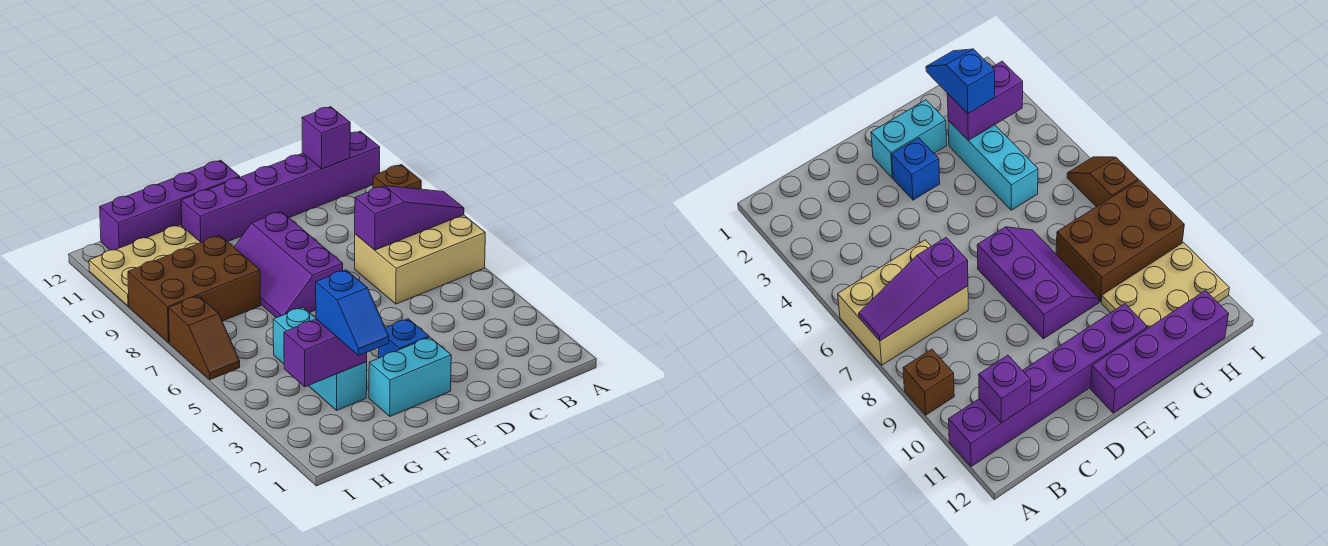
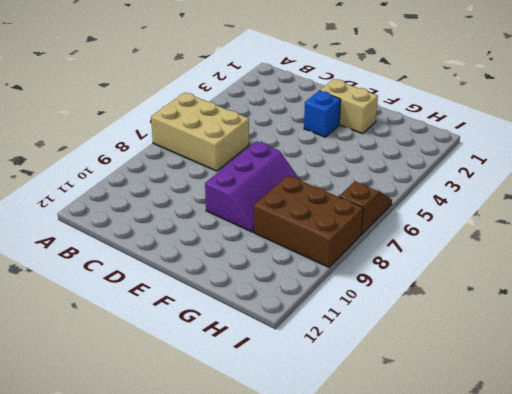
tan brick E2:F2 level 1 -> cyan brick E2:F2 level 1
none -> brown brick A9 level 1
none -> purple brick A11:F11 level 1
none -> purple brick E12:H12 level 1

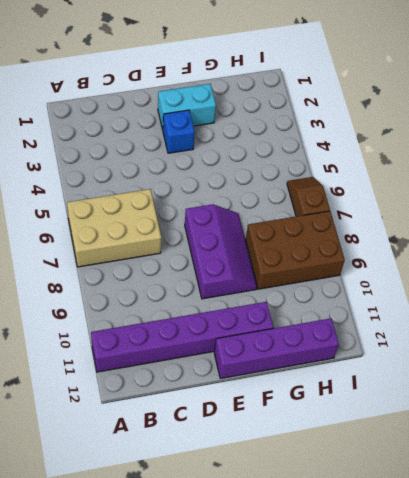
none -> brown brick A9 level 1
none -> cyan brick G3:G5 level 1
none -> tan plate G10:I11 level 1

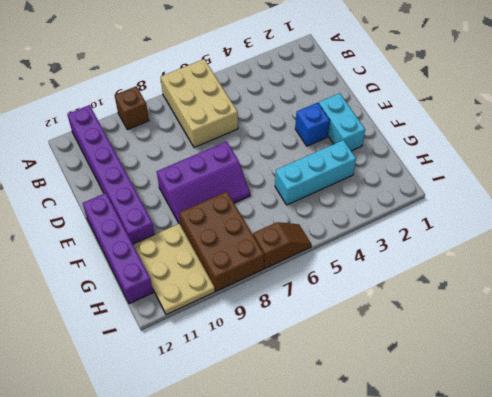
none -> purple slope A7:C7 level 2 top C
none -> purple brick B11 level 2
none -> purple brick G3:H3 level 2

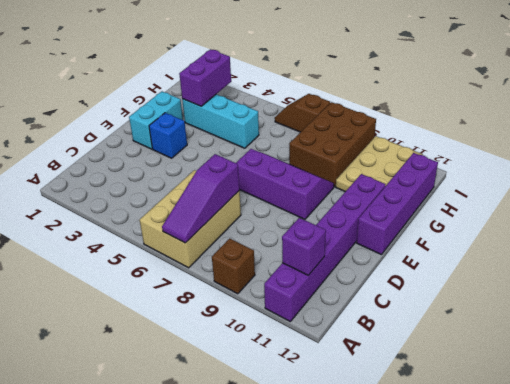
none -> blue slope G2:G3 level 3 top 3

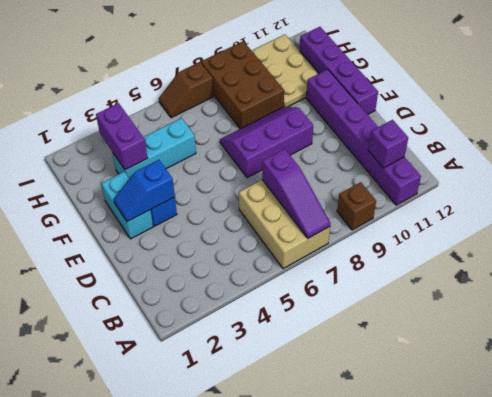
blue slope E2:E3 level 2 top 3 -> blue slope G2:G3 level 3 top 3

